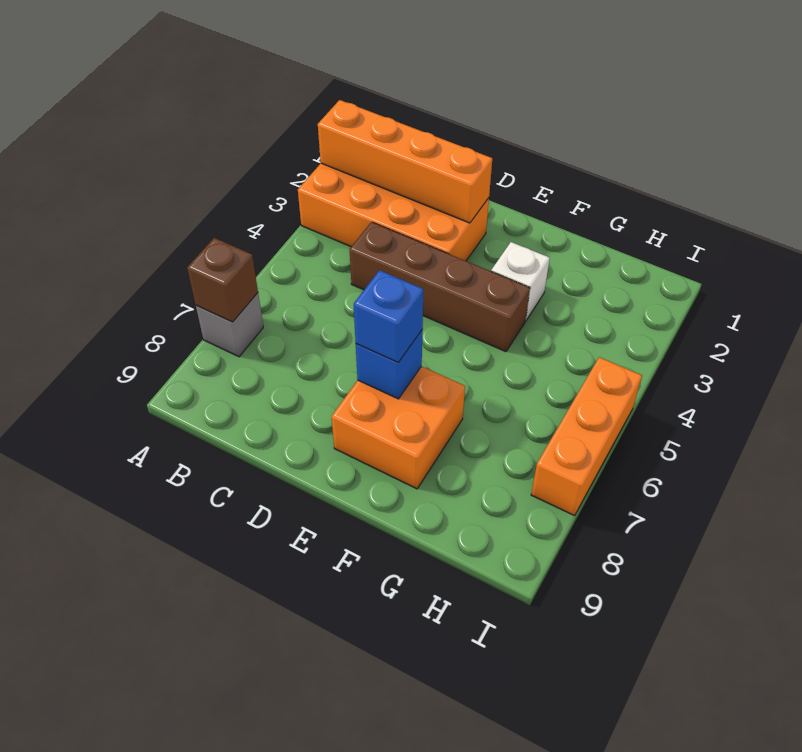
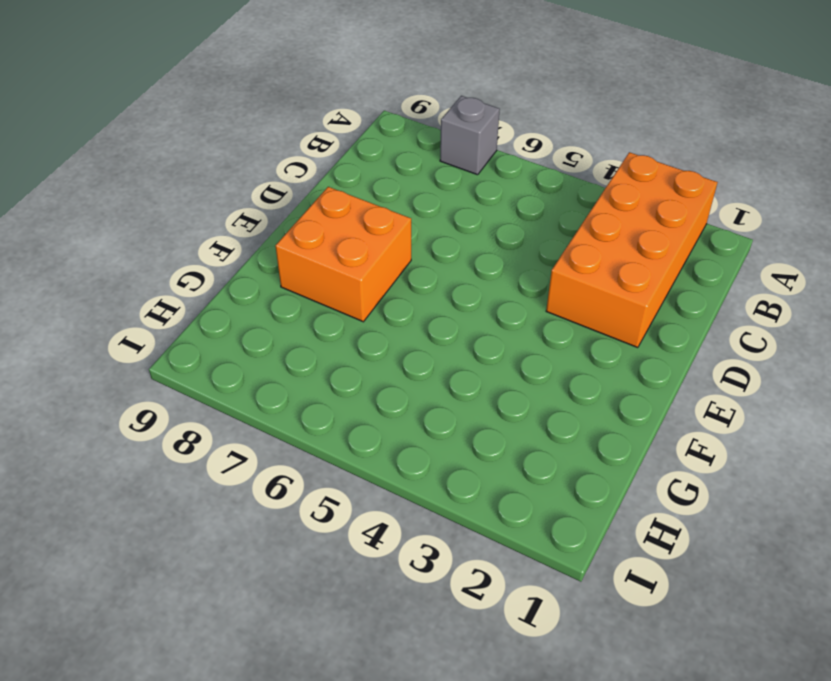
none -> brown brick C4:F4 level 1
none -> white brick F3 level 1

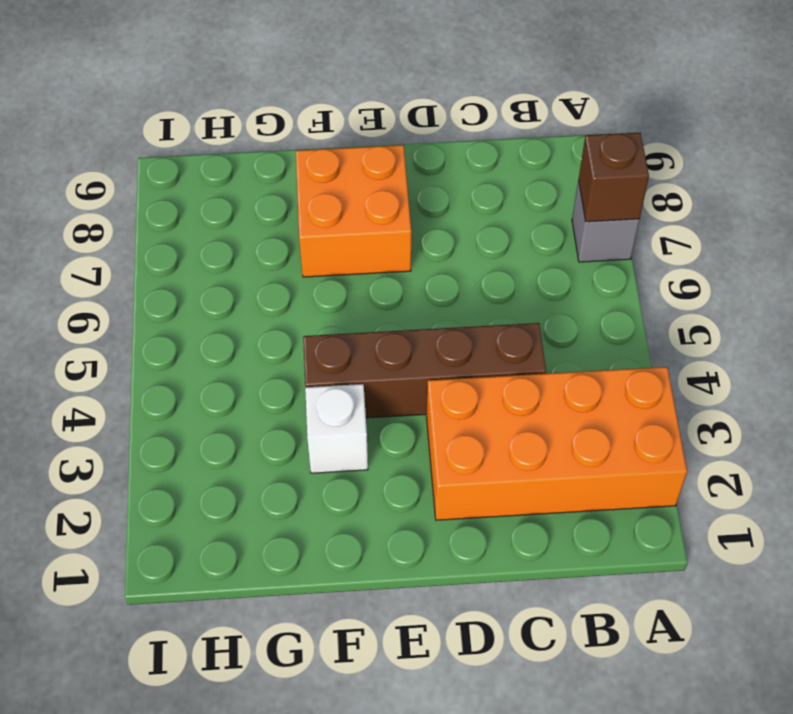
none -> orange brick I5:I7 level 1
none -> orange brick A2:D2 level 2

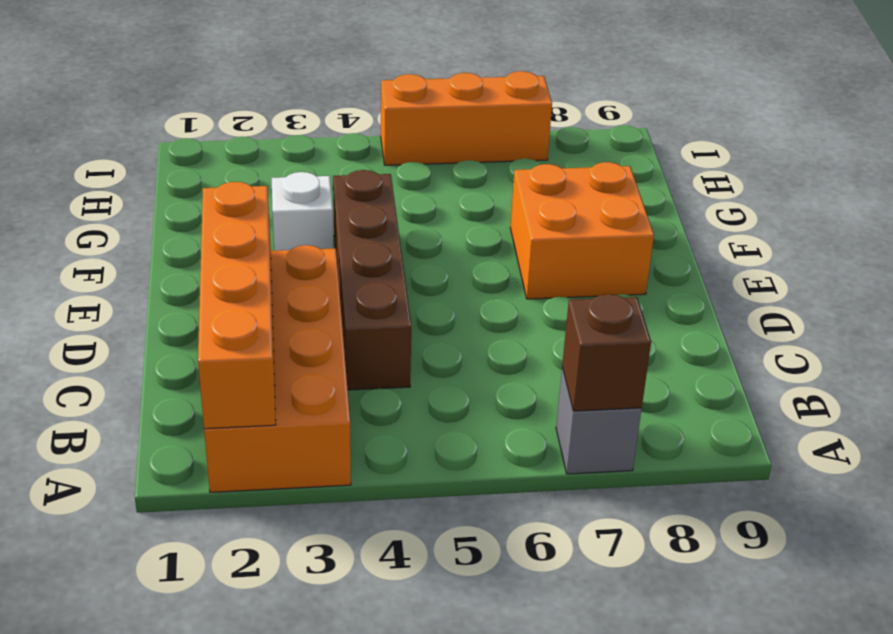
none -> blue brick E7 level 2
none -> blue brick E7 level 3

